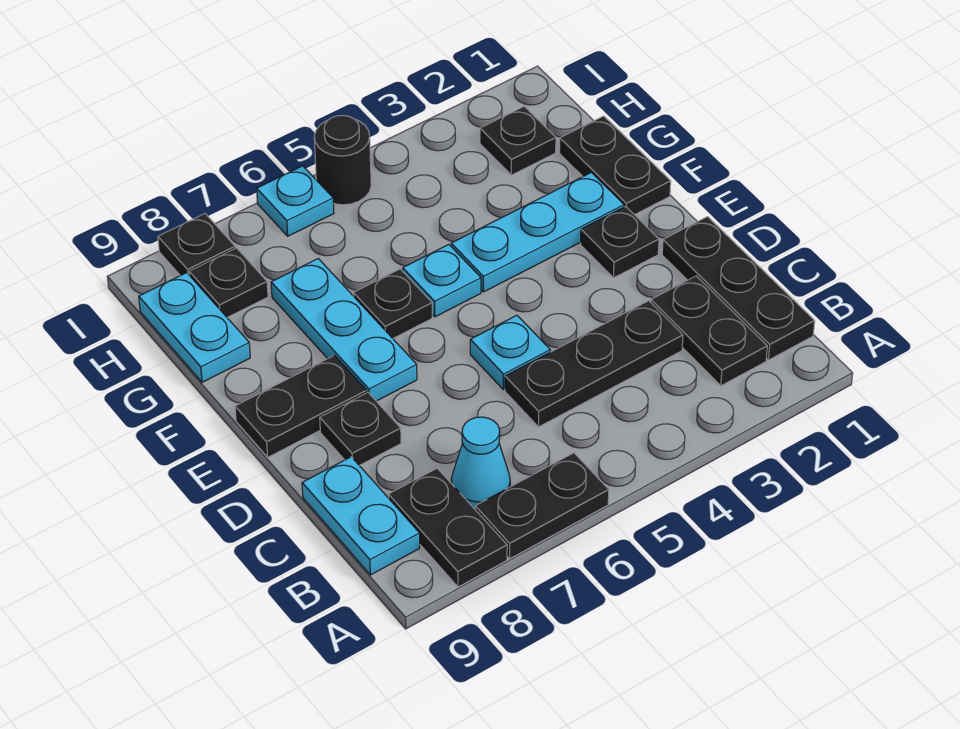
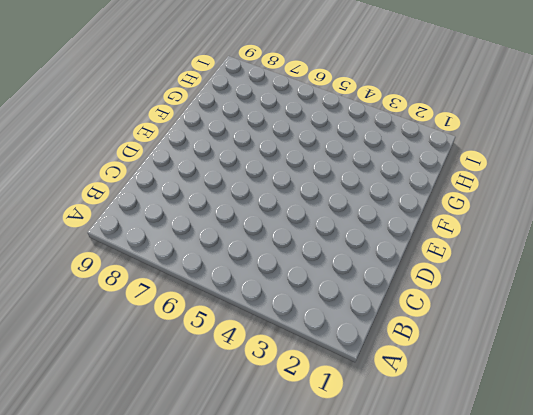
none -> black plate A6:A7 level 1
none -> black plate A8:B8 level 1
none -> black plate B1:D1 level 1

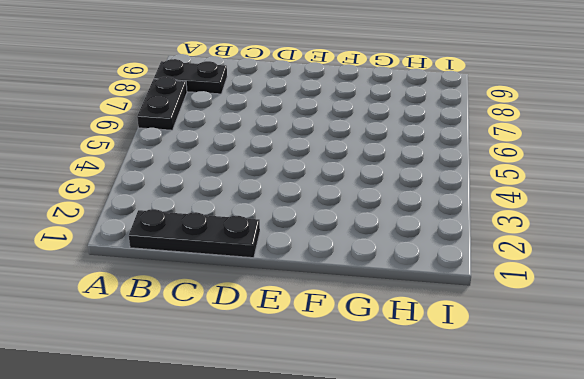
none -> black plate B2:C2 level 1
none -> cyan cone B7 level 1
none -> cyan plate B9:C9 level 1

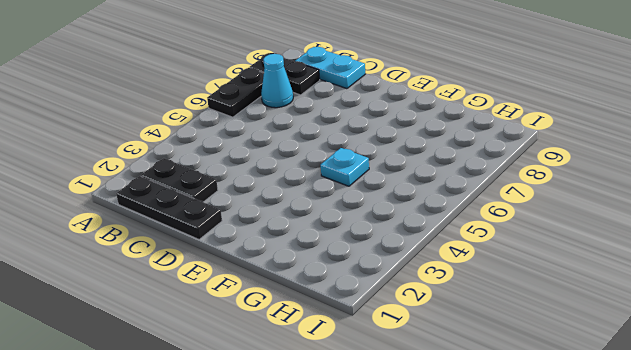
none -> black plate C3:C5 level 1
none -> cyan plate D5 level 1
none -> black plate D8 level 1

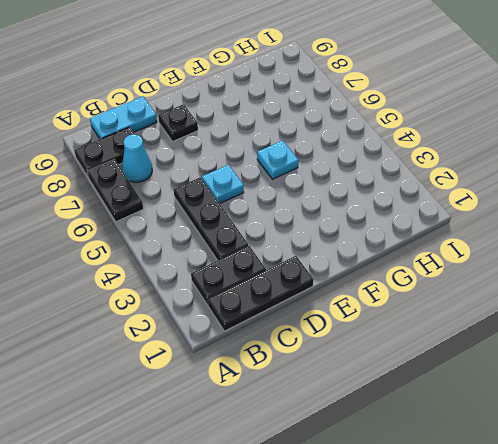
none -> black plate E2 level 1
none -> cyan plate E7:G7 level 1
none -> black plate E8:E9 level 1

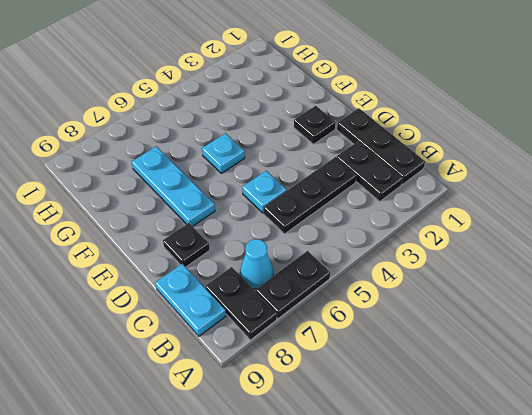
none -> black plate E8:E9 level 1
none -> black plate F1:G1 level 1
none -> cyan plate F2:F4 level 1

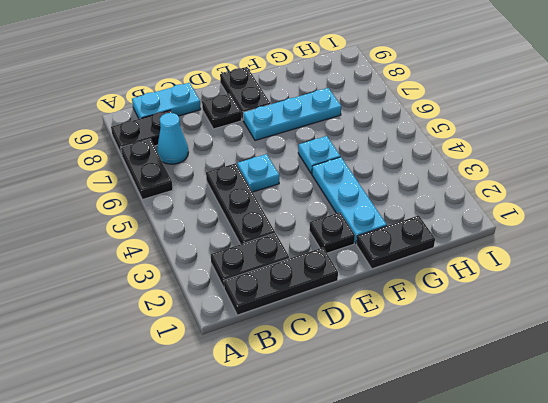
none -> black plate F6 level 1
none -> cyan plate G9:H9 level 1
none -> black plate H2 level 1

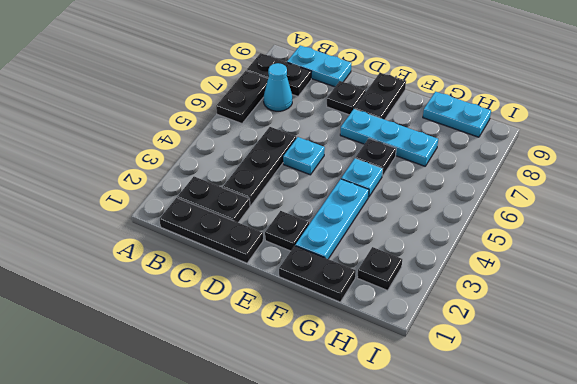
none -> black plate H8 level 1
none -> black round brick I5 level 1
none -> cyan plate I6 level 1

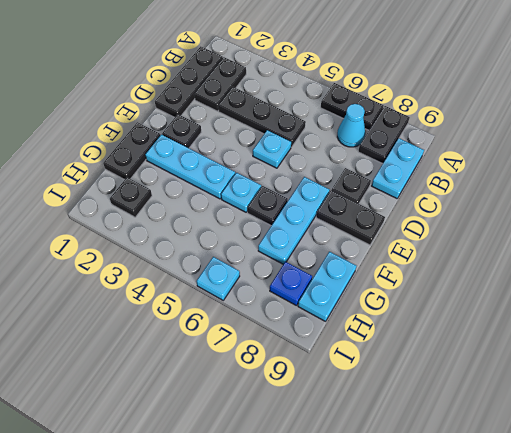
blue plate H8 level 1 -> black plate H8 level 1
none -> black round brick I5 level 1
none -> black plate I8 level 1

